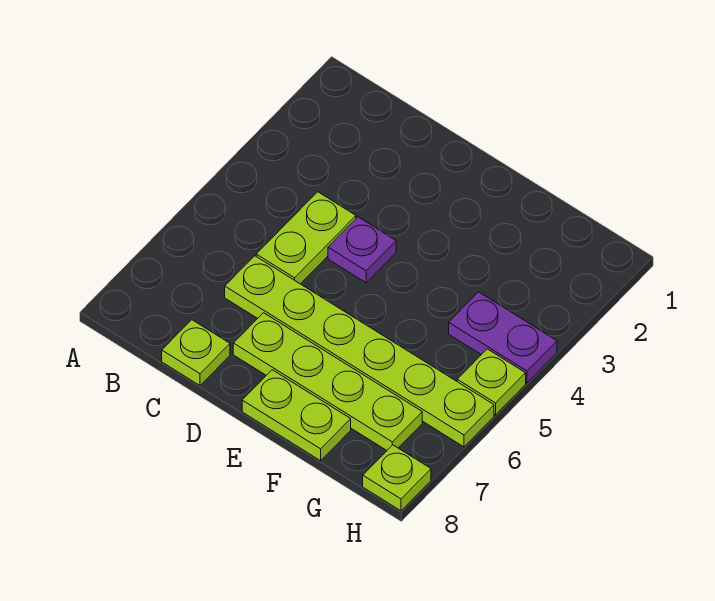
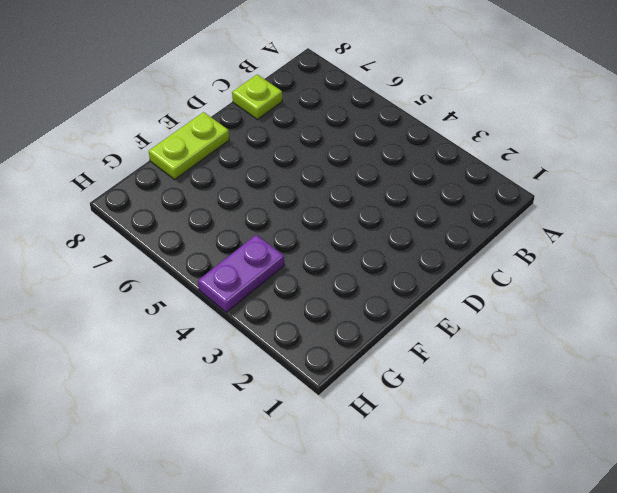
none -> lime plate C4:C5 level 1
none -> lime plate C6:H6 level 1

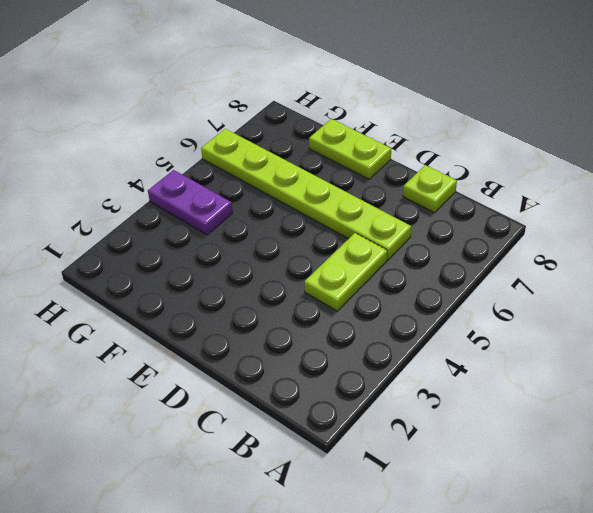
none -> purple plate D4 level 1
none -> lime plate D7:G7 level 1

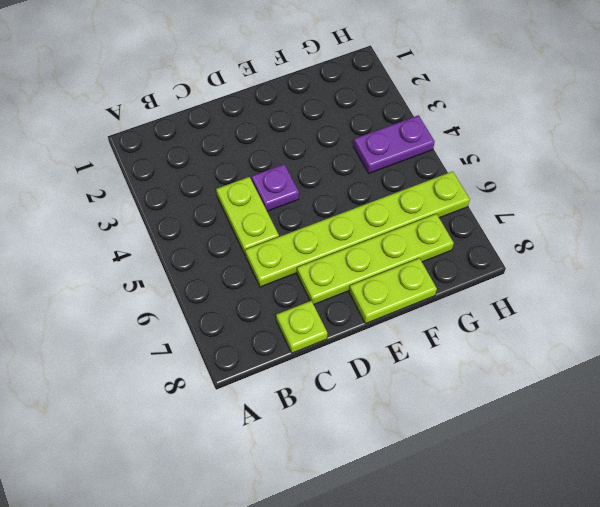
none -> lime plate H5 level 1
none -> lime plate H8 level 1

